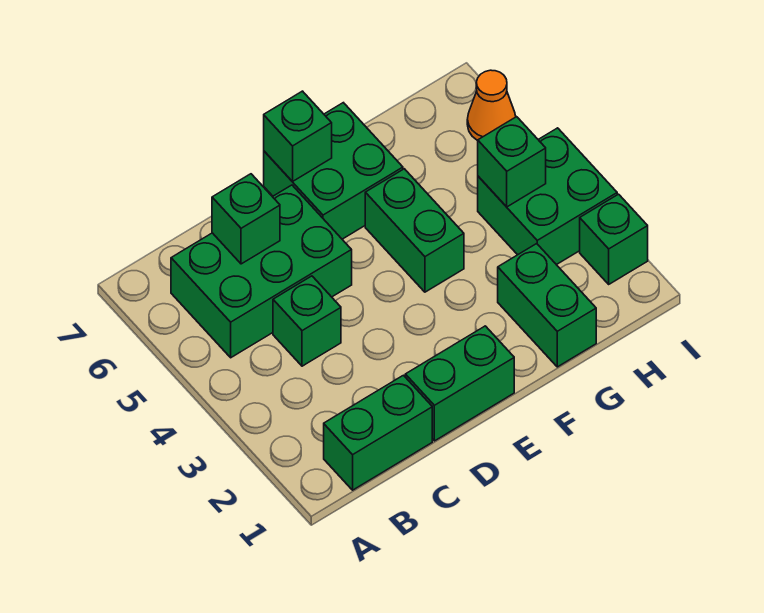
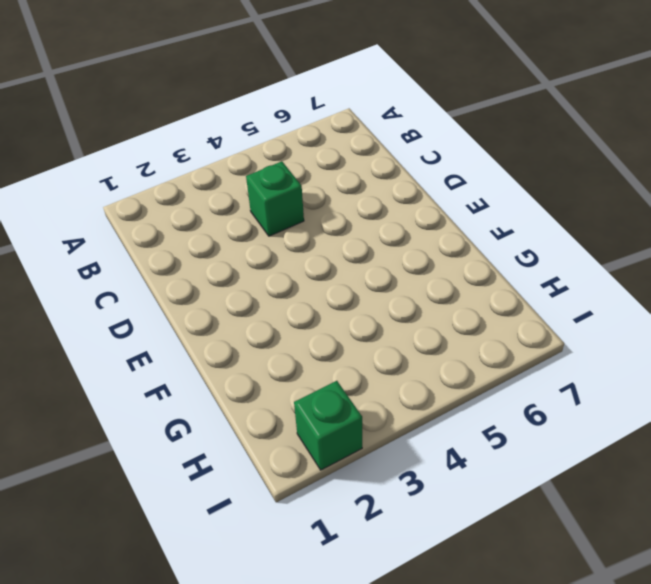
none -> green brick B1:C1 level 1
none -> green brick B5:D6 level 1
none -> green brick D1:E1 level 1

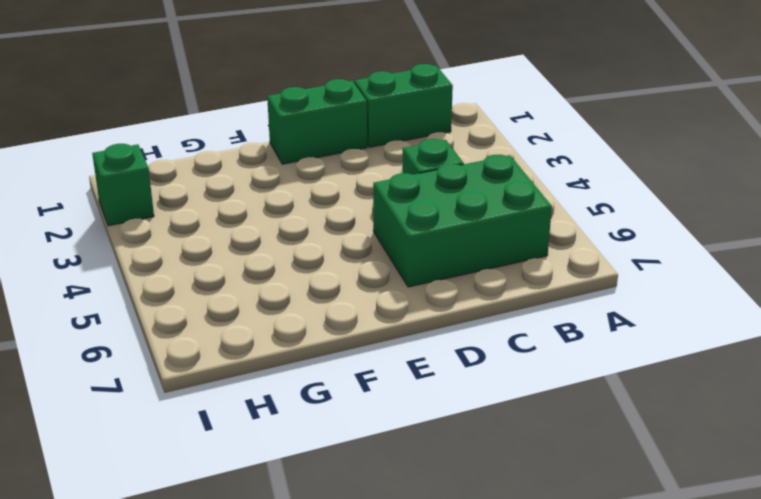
none -> green brick E6:F7 level 1
none -> green brick F4:F5 level 1
none -> green brick G1:G2 level 1

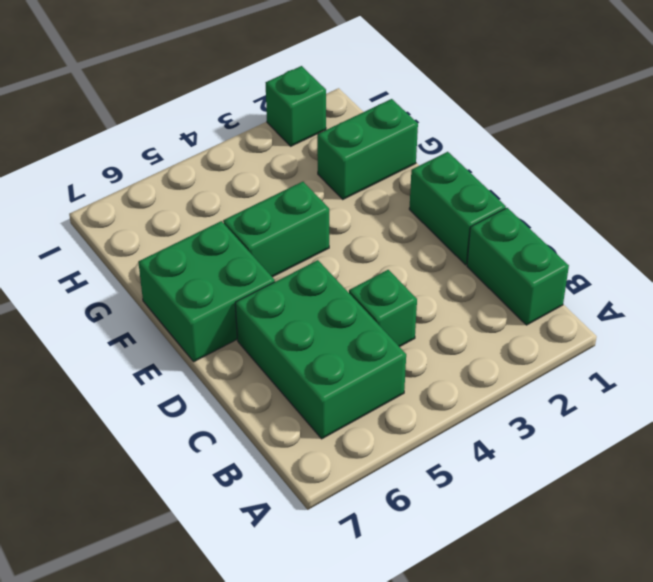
none -> green brick H3:I4 level 1
none -> orange cone I6 level 1
none -> green brick C6 level 2

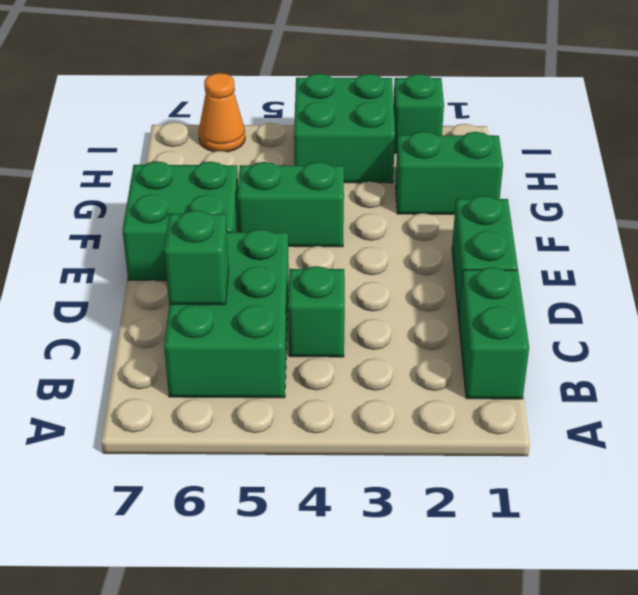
none -> green brick E7 level 2
none -> green brick H4 level 2

